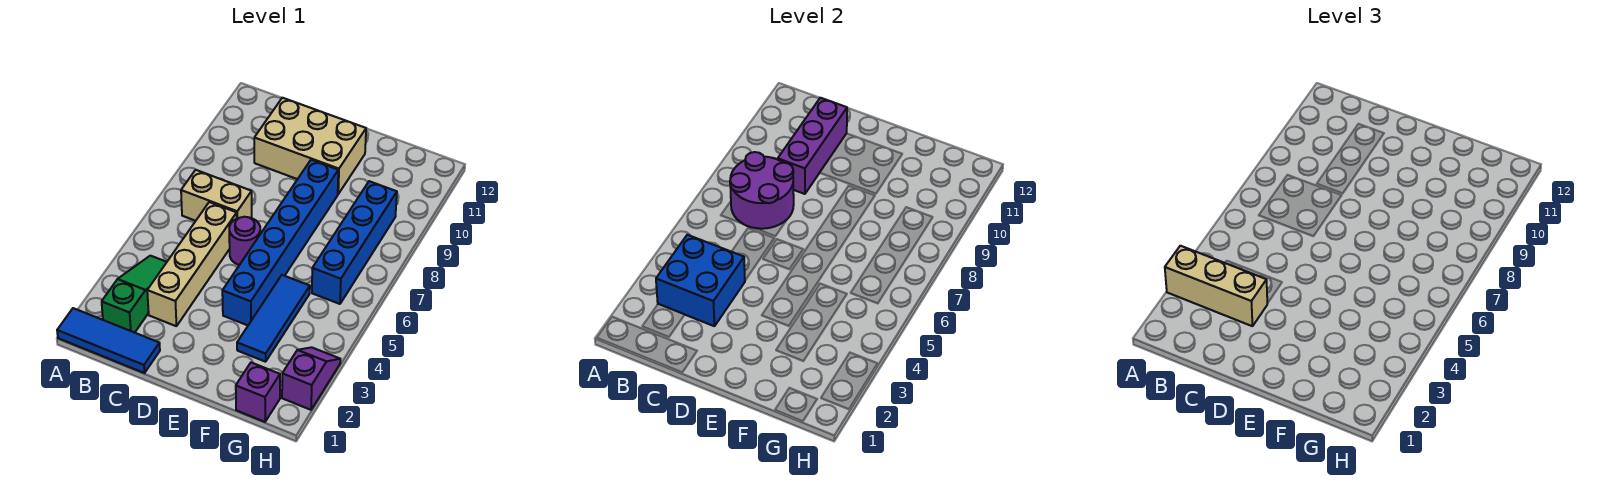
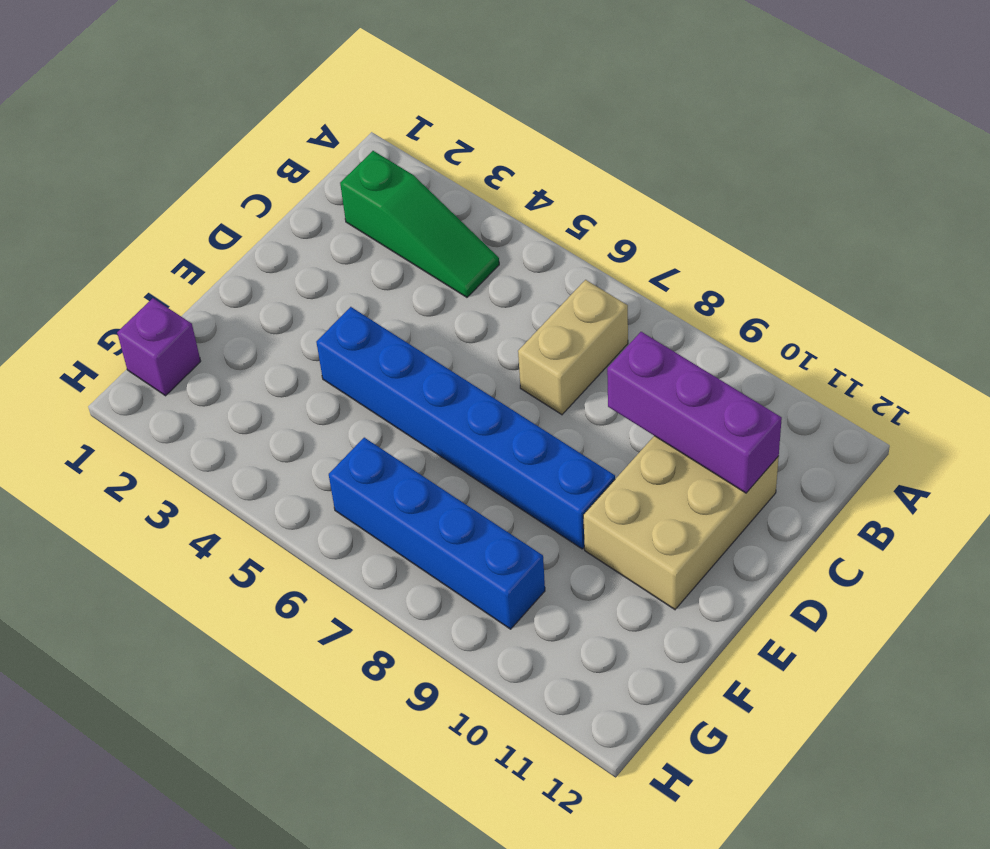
none -> blue tile A1:C1 level 1
none -> tan brick C3:C6 level 1
none -> purple round brick D6 level 1

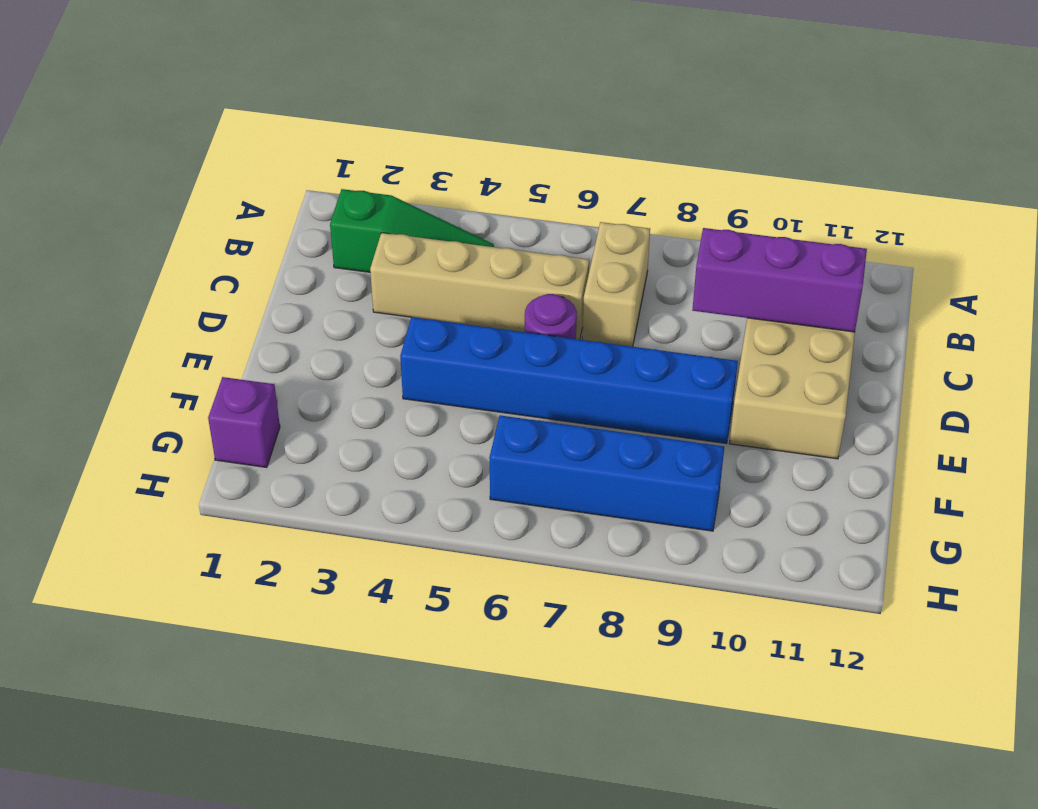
none -> blue tile A1:C1 level 1
none -> blue tile F3:F5 level 1
none -> purple slope H2:H3 level 1 top 2

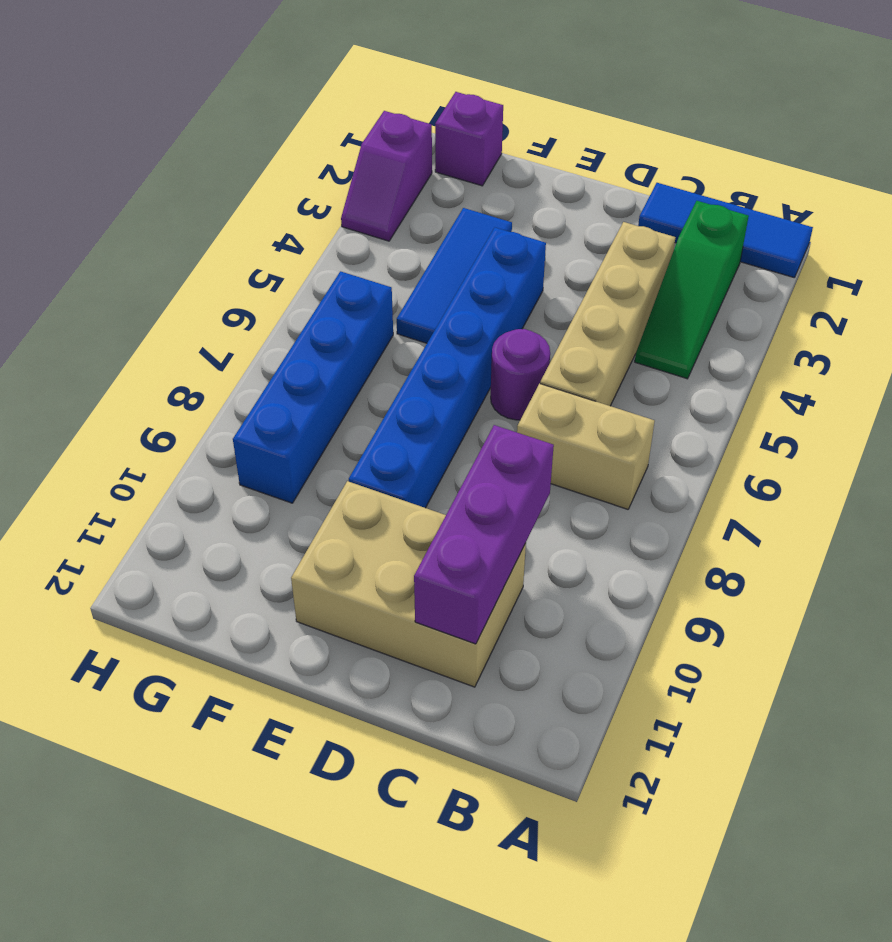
none -> blue brick B3:C4 level 2
none -> purple round brick B7:C8 level 2
none -> tan brick A3:C3 level 3

